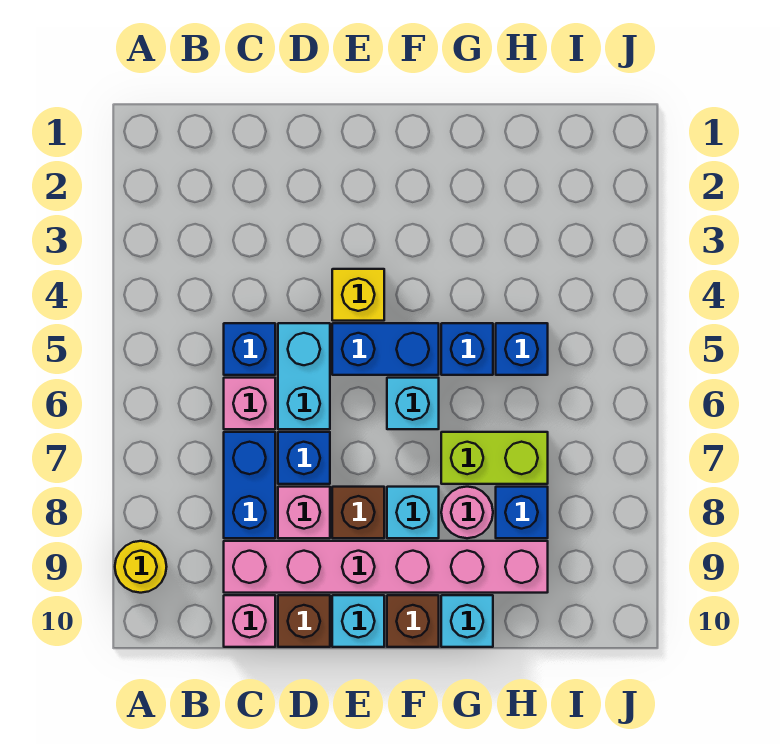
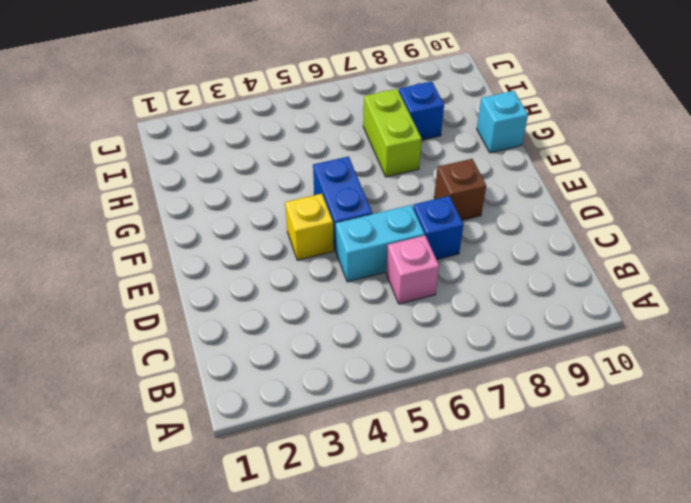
none -> yellow round brick A9 level 1
none -> blue brick C5 level 1
none -> blue brick C7:C8 level 1

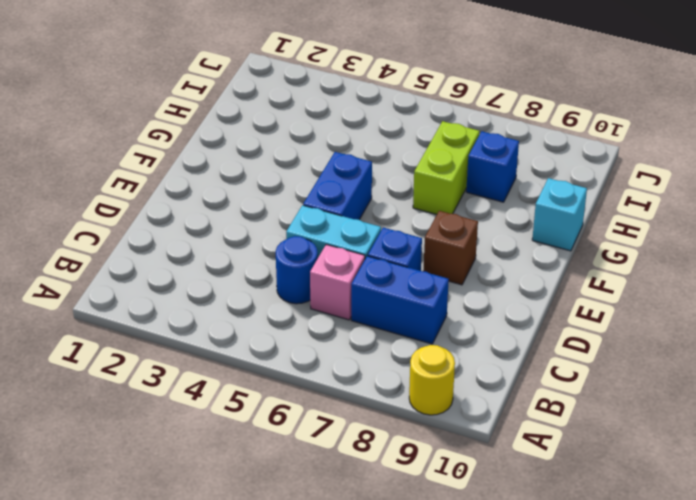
blue round brick C5 level 1 -> blue brick C5 level 1
none -> pink brick C9:H9 level 1
none -> pink brick C10 level 1
none -> pink brick D8 level 1

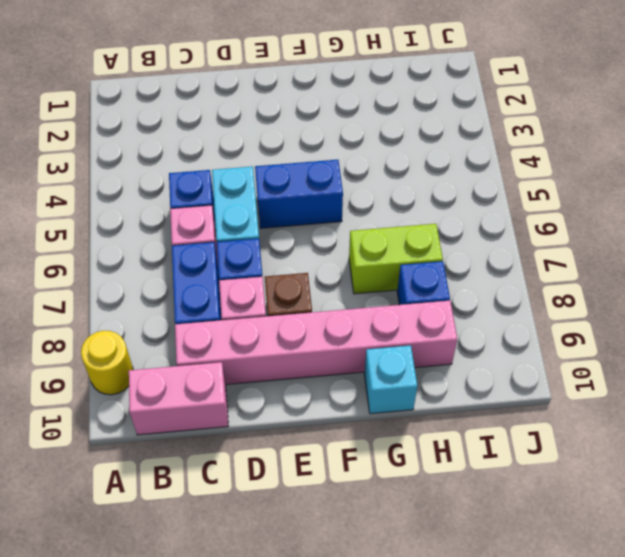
pink brick B10:C10 level 1 -> pink brick C10 level 1
none -> brown brick D10 level 1
none -> yellow brick E4 level 1
none -> cyan brick E10 level 1

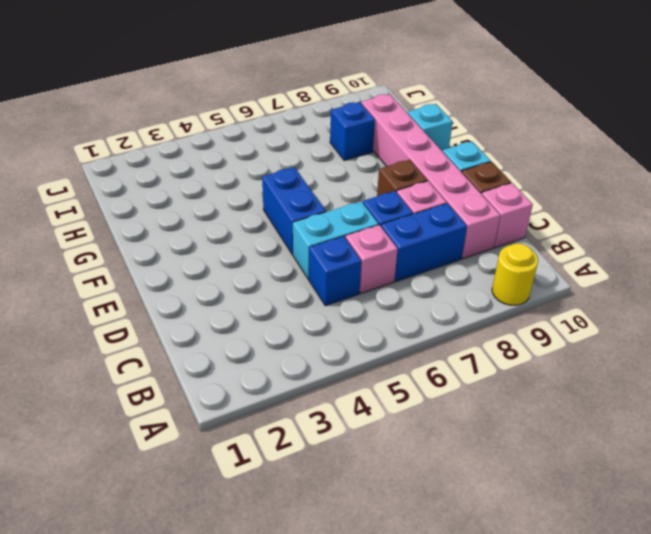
none -> yellow brick E4 level 1
none -> cyan brick F6 level 1
none -> cyan brick F8 level 1

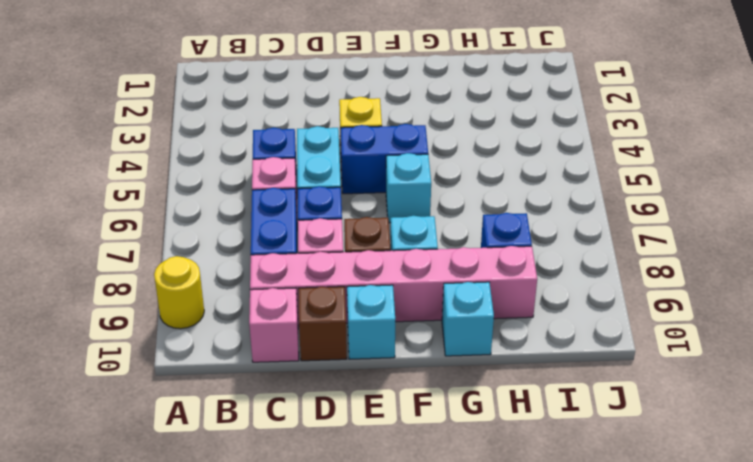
none -> brown brick F10 level 1
none -> blue brick G5 level 1
none -> lime brick G7:H7 level 1

